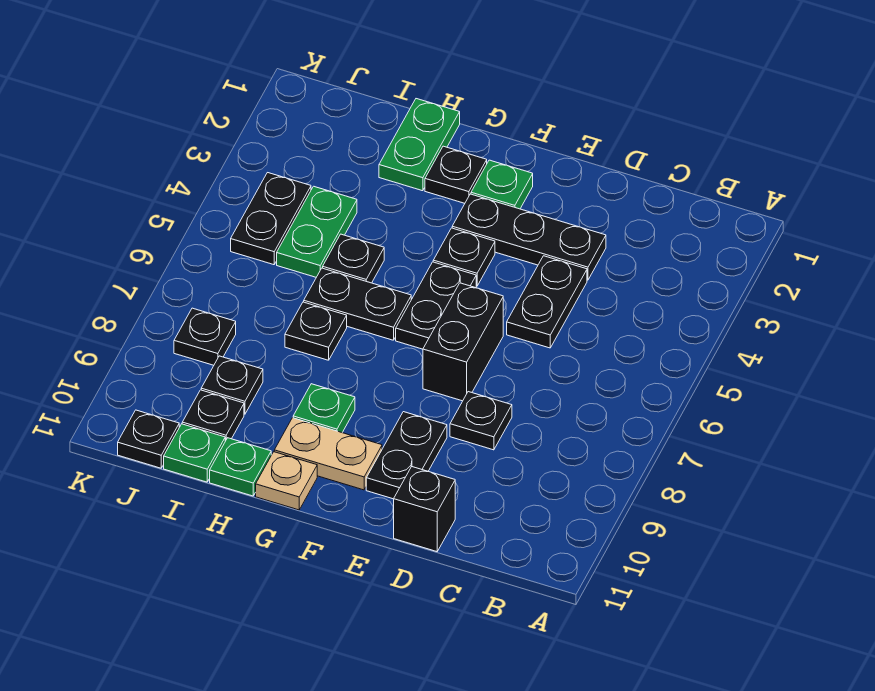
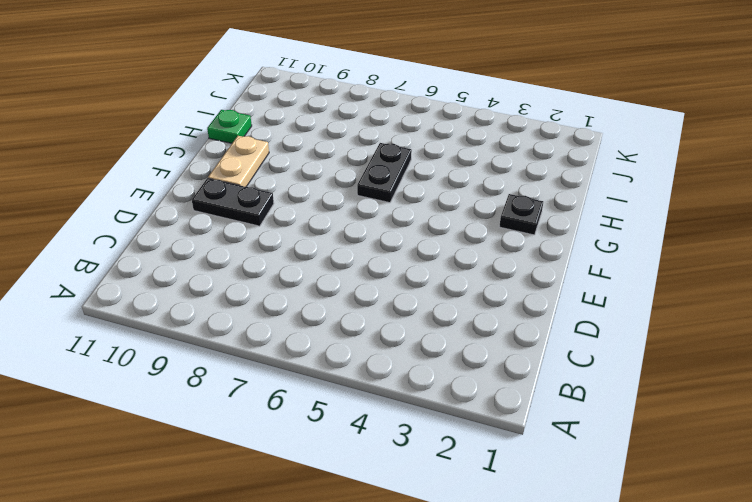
none -> black plate D3:F3 level 1
none -> black plate D4:D5 level 1
none -> black plate D8 level 1

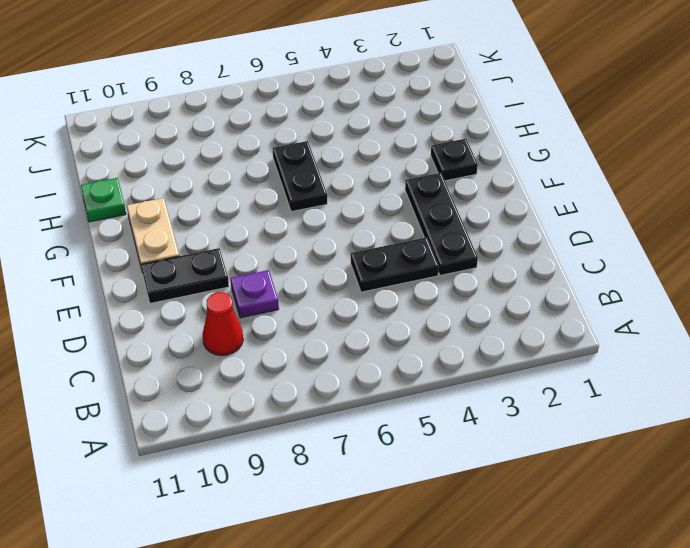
red cone C9 level 1 -> none
purple plate D8 level 1 -> black plate D8 level 1
none -> black brick D11 level 1
none -> black brick E6:E7 level 1
none -> green plate F2 level 1

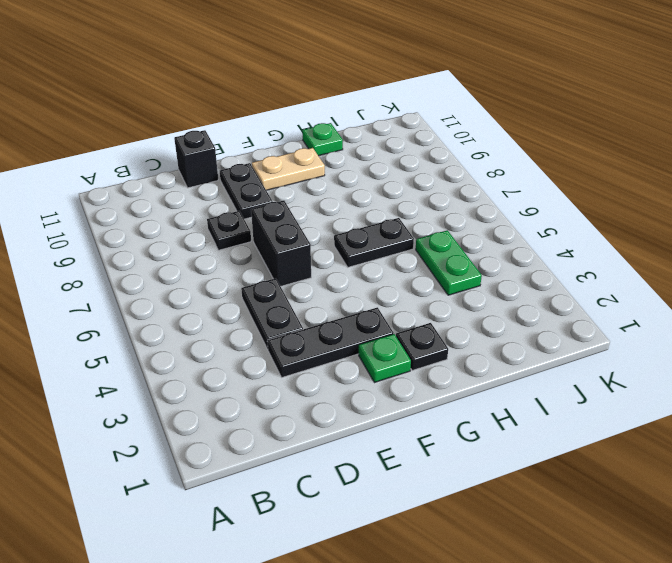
none -> black plate F4 level 1
none -> black plate F5:F6 level 1
none -> green plate G9 level 1

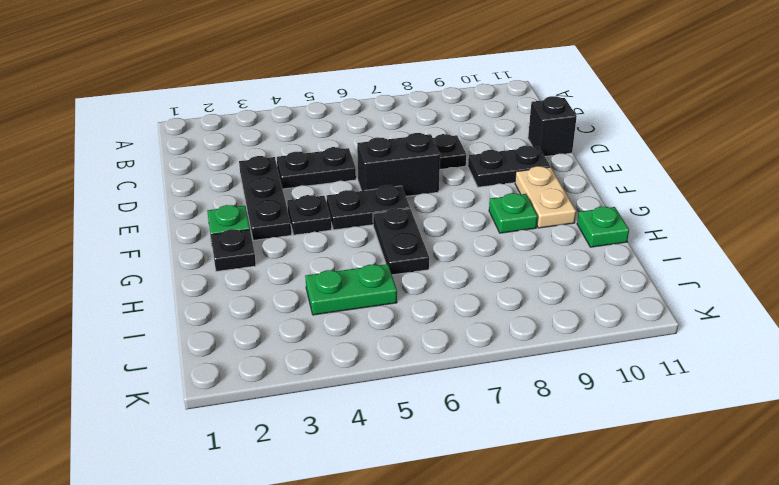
none -> tan plate G11 level 1
none -> green plate H1:H2 level 1
none -> black plate H5 level 1

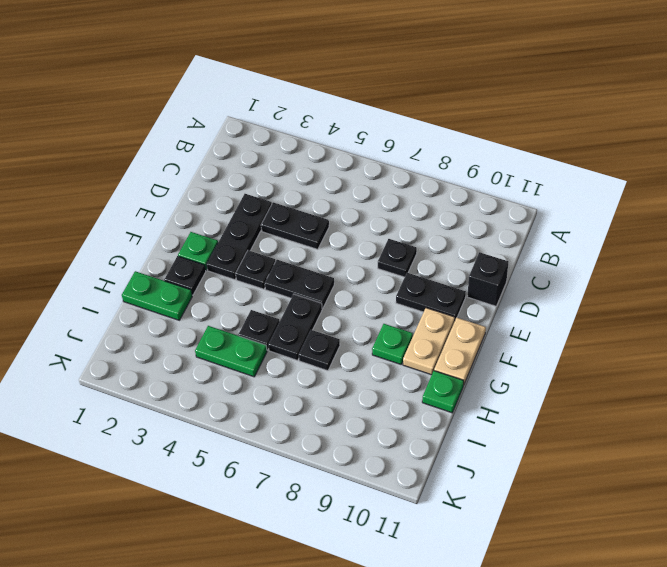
tan plate F11:G11 level 1 -> tan plate G11 level 1
none -> black brick E6:E7 level 1
none -> black plate I9 level 1
none -> black plate I10 level 1

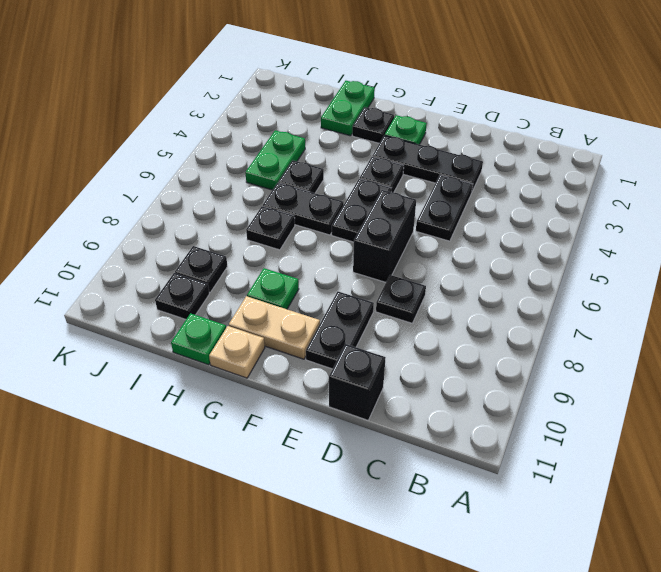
none -> green plate I11 level 1
none -> black plate J4:J5 level 1
none -> black plate J8 level 1

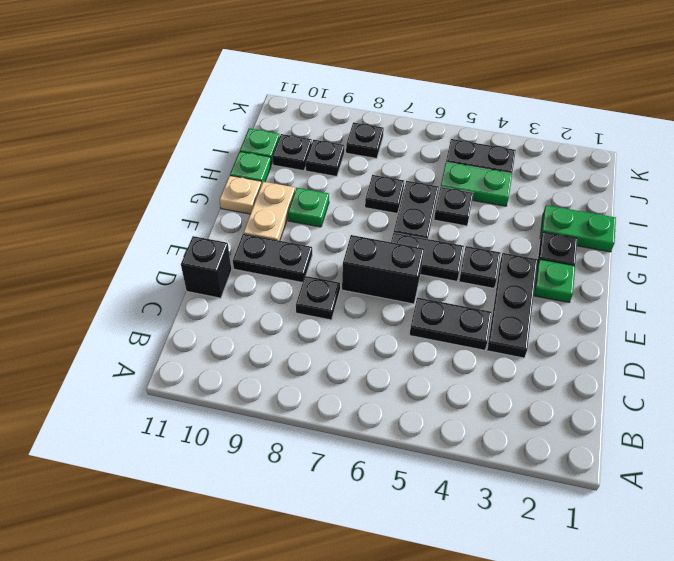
none -> black plate J11 level 1

